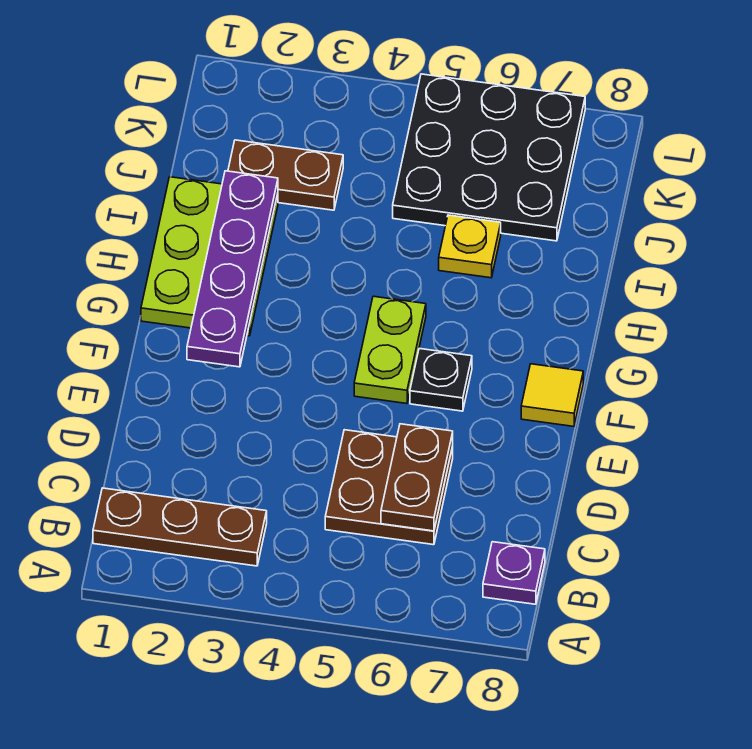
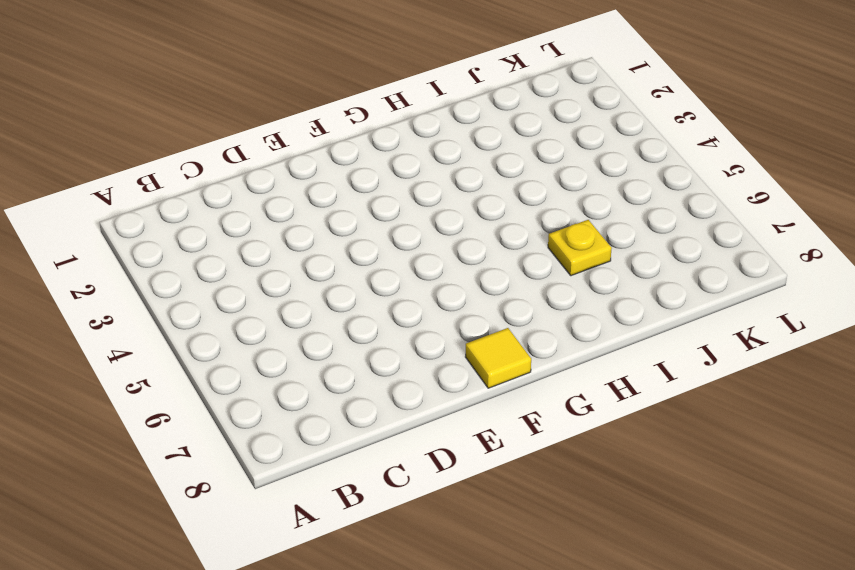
none -> brown plate B1:B3 level 1
none -> purple plate B8 level 1
none -> brown plate C5:D6 level 1

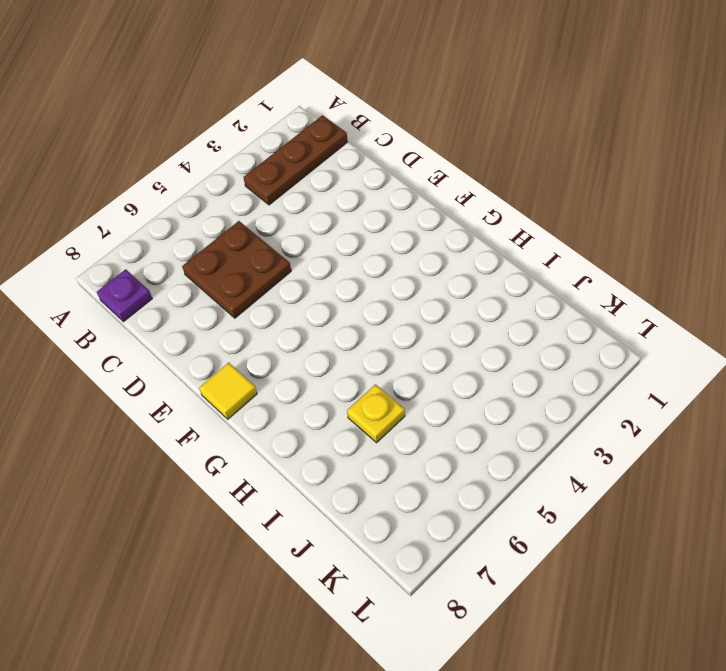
none -> lime plate F5:G5 level 1
none -> black plate F6 level 1
none -> lime plate G1:I2 level 1

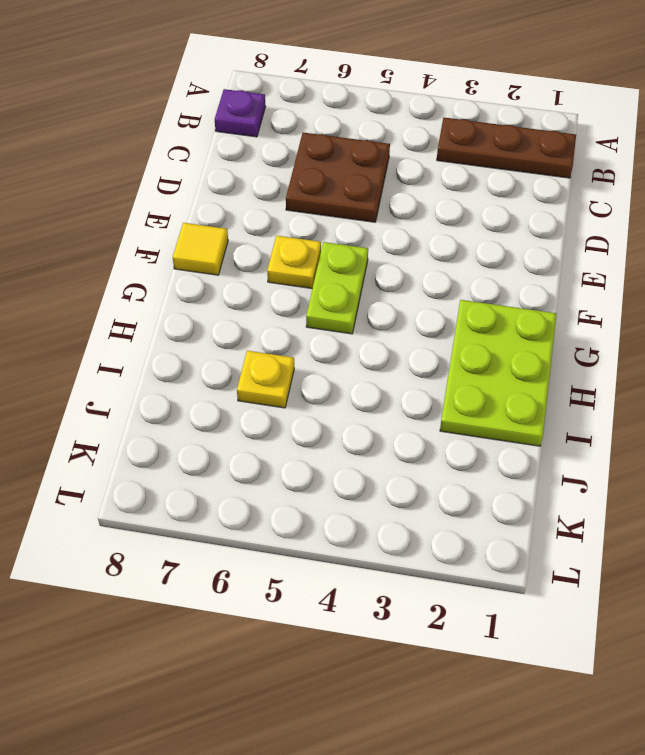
yellow plate F6 level 1 -> black plate F6 level 1
none -> brown plate J2:J3 level 1
none -> black plate J5:L7 level 1
none -> brown plate C6:D6 level 2

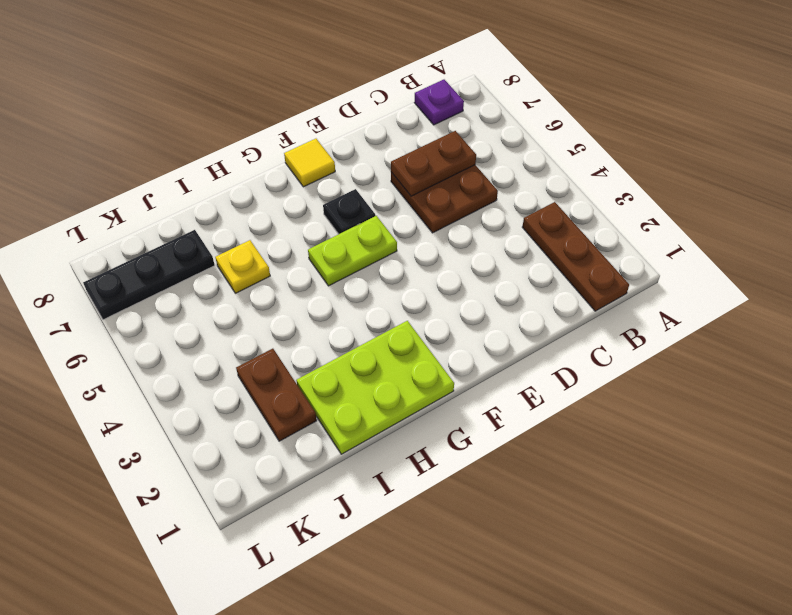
black plate J7:L7 level 1 -> black plate J5:L7 level 1
none -> purple plate F2:I2 level 2

